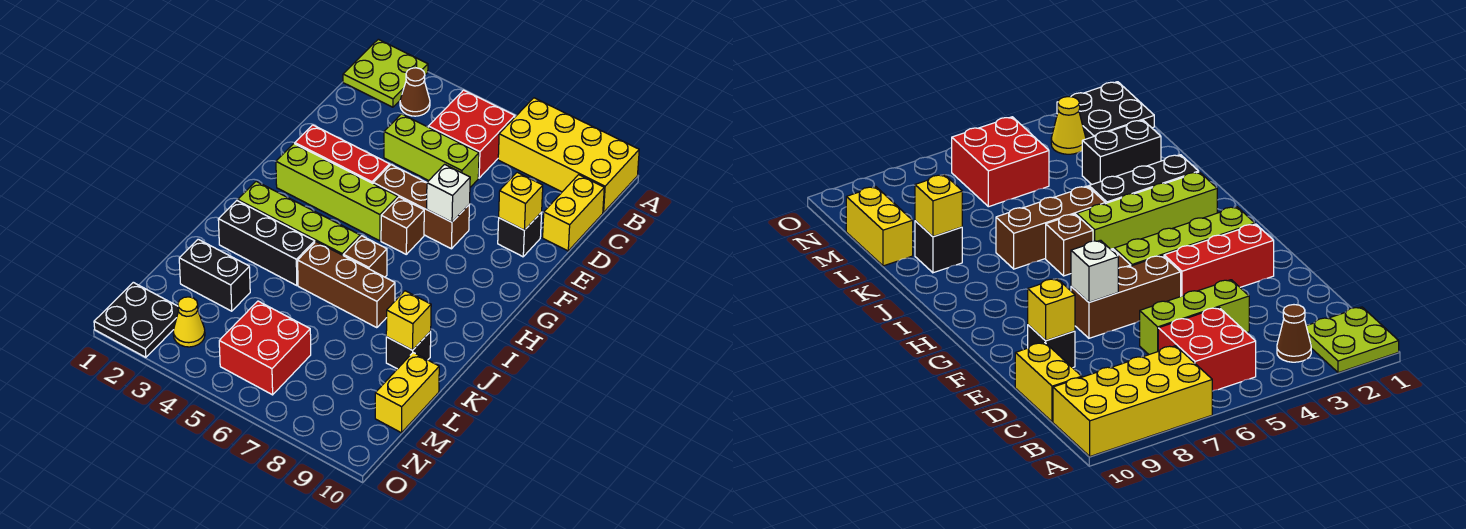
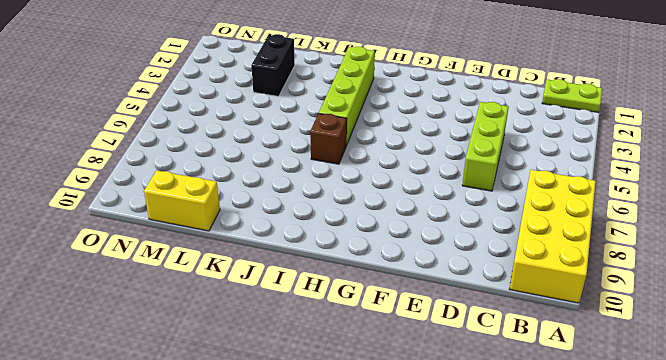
lime plate A1:B1 level 1 -> lime plate A1:B2 level 1
none -> brown cone B3 level 1
none -> red brick B5:C6 level 1
none -> yellow brick C10:D10 level 1

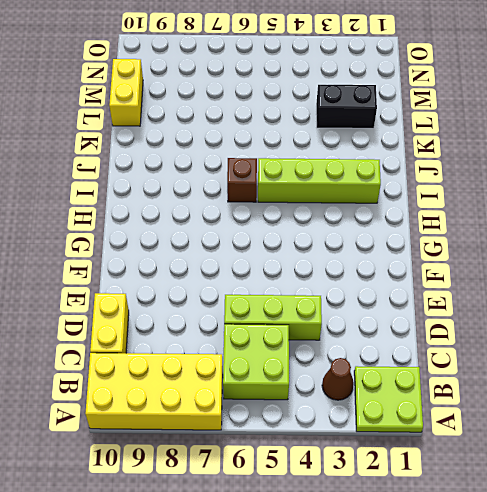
lime brick B5:C6 level 1 -> red brick B5:C6 level 1
none -> black brick E9 level 1
none -> red brick F2:F4 level 1
none -> brown brick F5:F7 level 1

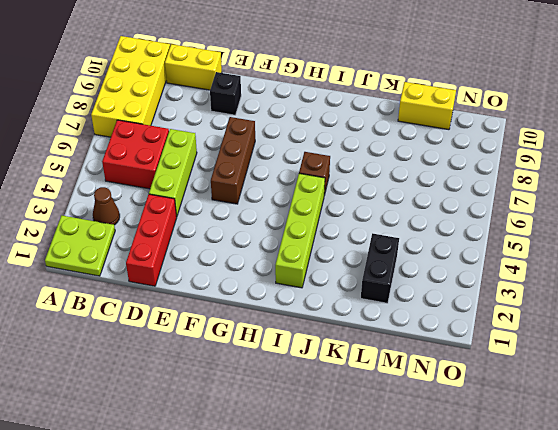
red brick D1:D3 level 1 -> red brick F2:F4 level 1
none -> lime brick G2:G5 level 1
none -> brown brick G6 level 1
none -> black brick J2:J4 level 1

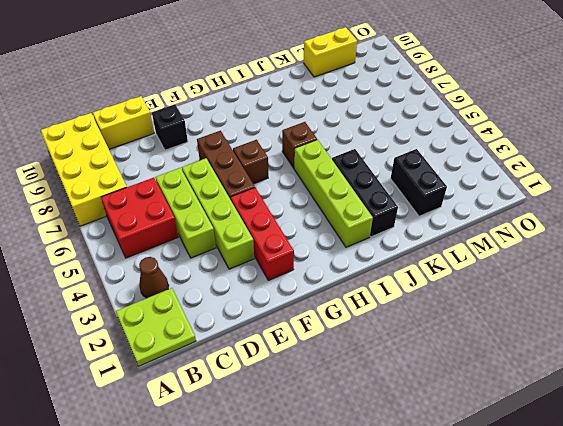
lime brick E3:E6 level 1 -> lime brick G2:G5 level 1
none -> brown brick J5:J7 level 1
none -> black brick K9 level 1
none -> red brick M5:N6 level 1

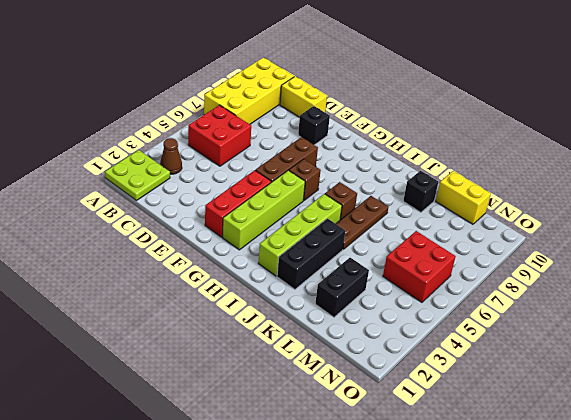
brown plate J5:J7 level 1 -> brown brick J5:J7 level 1
none -> lime brick D4:D6 level 1
none -> black plate N1:O2 level 1
none -> yellow cone N3 level 1

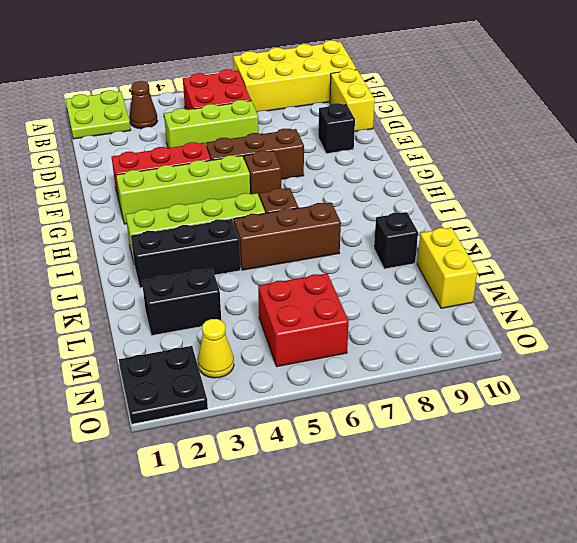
none -> yellow brick E9 level 2
none -> white brick F7 level 2
none -> yellow brick K9 level 2

